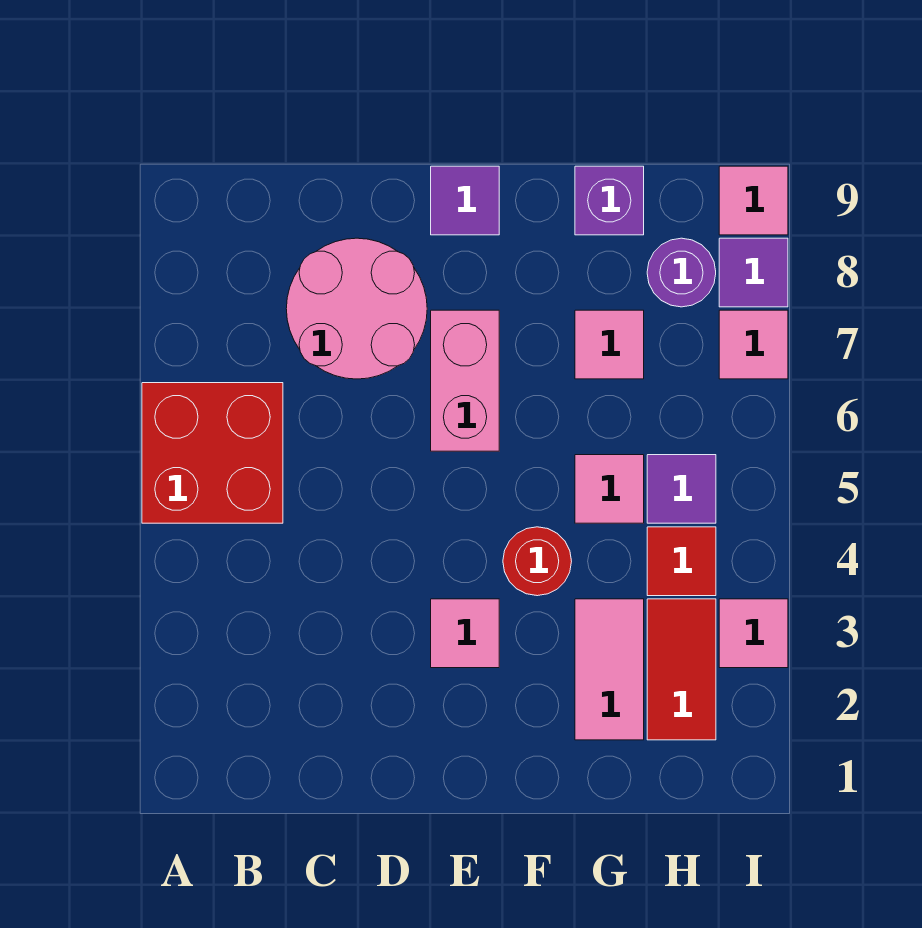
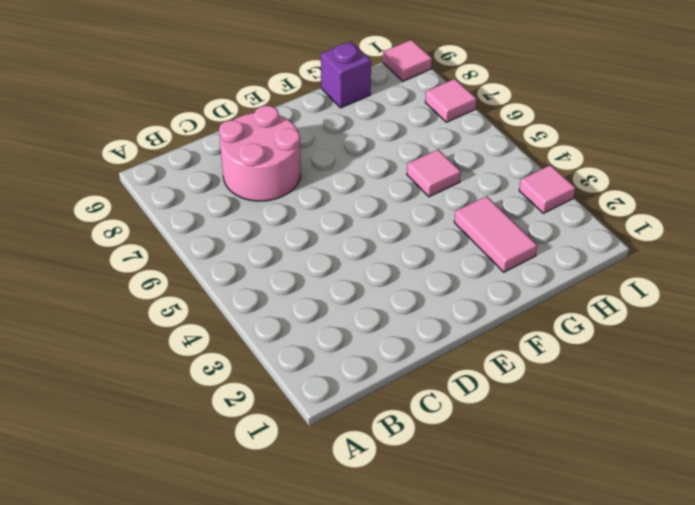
none -> red brick A5:B6 level 1
none -> pink tile E3 level 1
none -> pink brick E6:E7 level 1

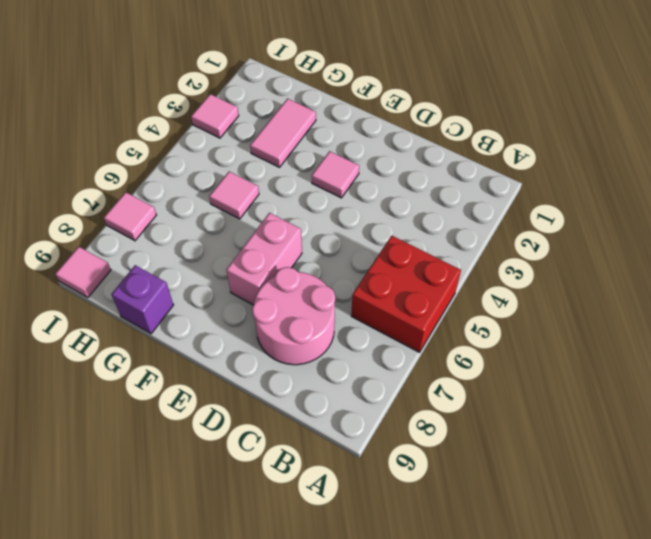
none -> purple tile E9 level 1
none -> red round brick F4 level 1
none -> pink tile G7 level 1

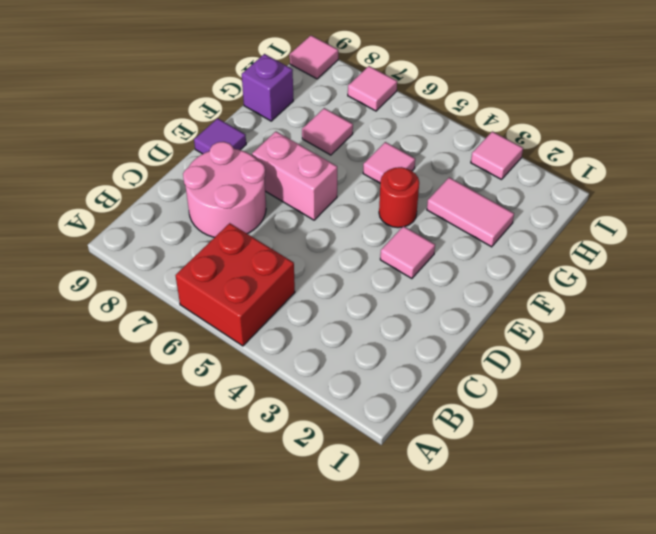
none -> red tile H2:H3 level 1
none -> red tile H4 level 1
none -> purple tile H5 level 1

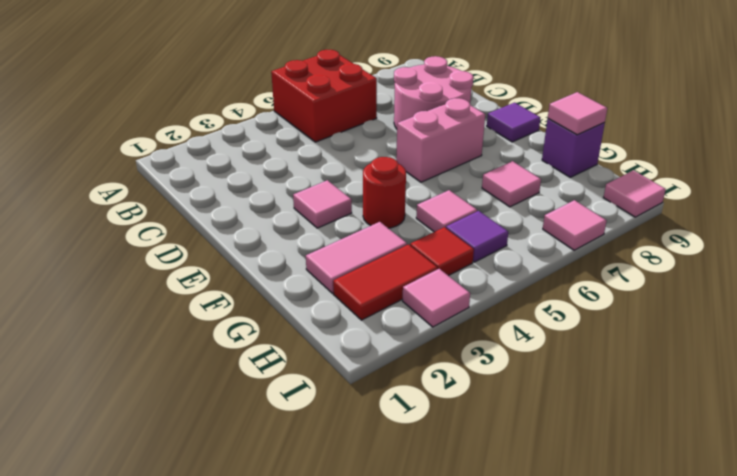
pink tile G9 level 2 -> none
none -> purple round brick H8 level 1
none -> purple tile I8 level 1

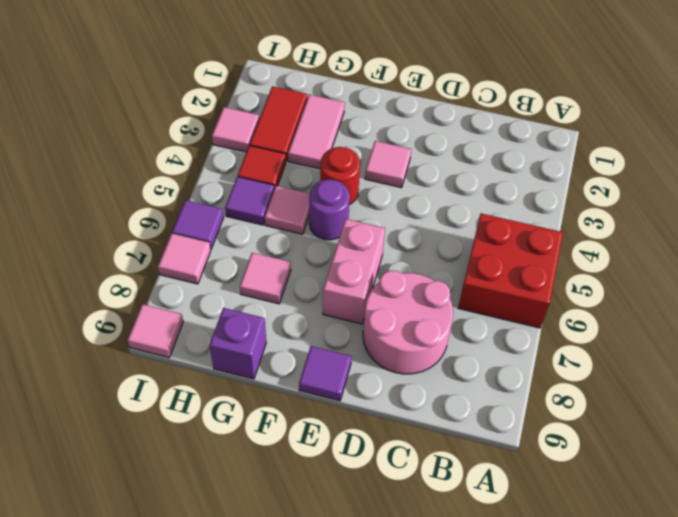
purple round brick F5 level 1 -> purple round brick H8 level 1
purple tile I6 level 1 -> purple tile I8 level 1

